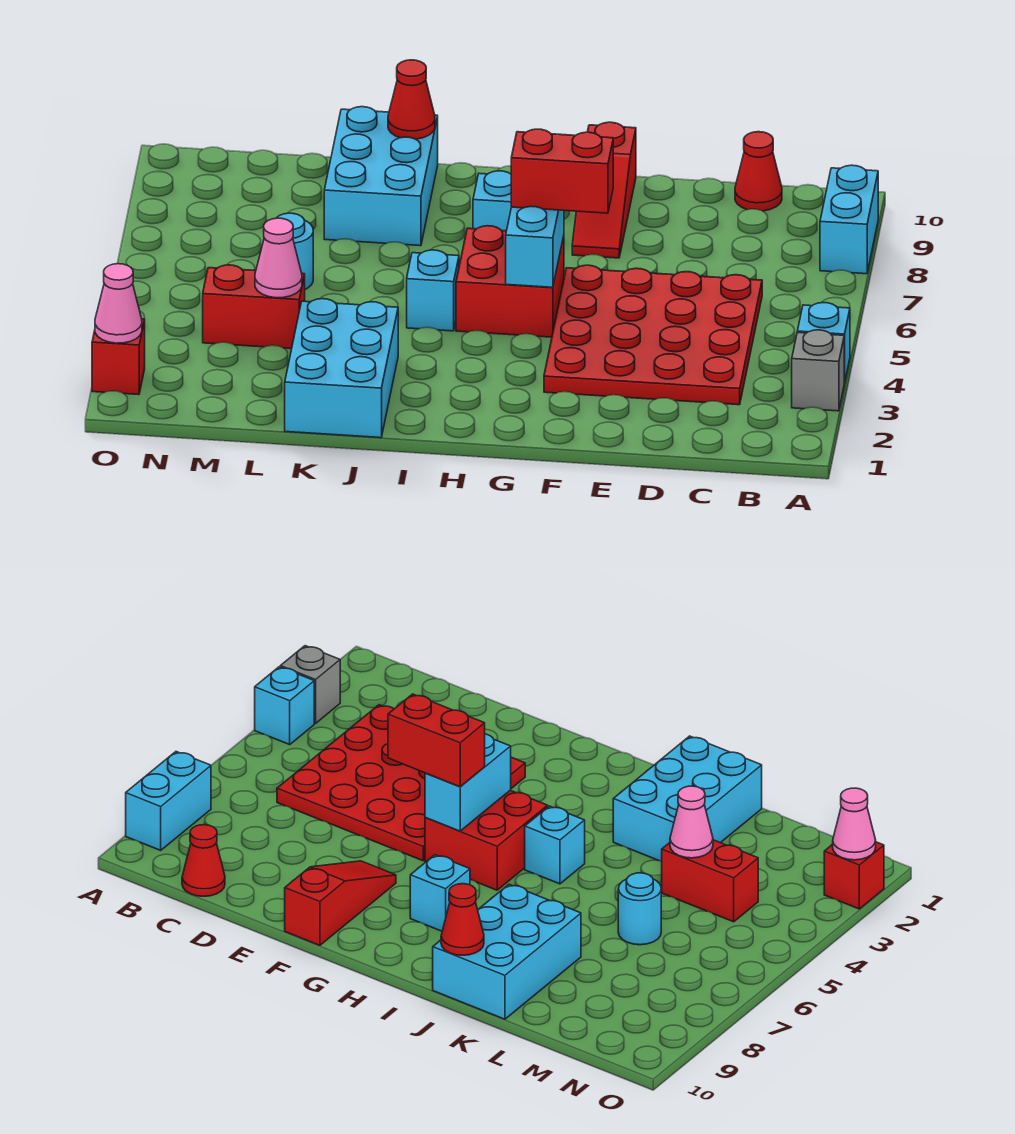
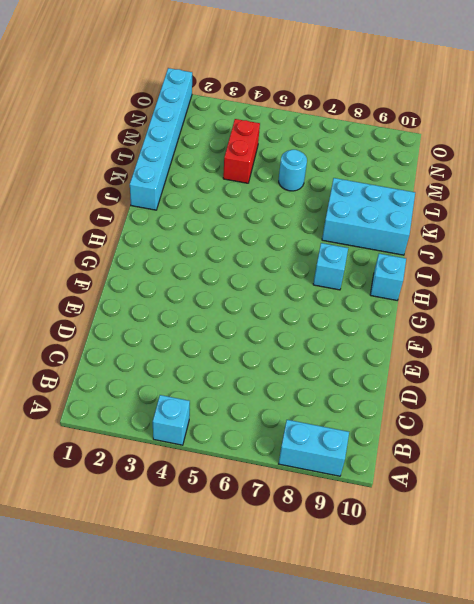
cyan brick H10 level 1 -> cyan brick I5 level 1
cyan brick J1:O1 level 1 -> cyan brick J1:K3 level 1
none -> grey brick A3 level 1
none -> red plate C3:F6 level 1
none -> red cone C10 level 1

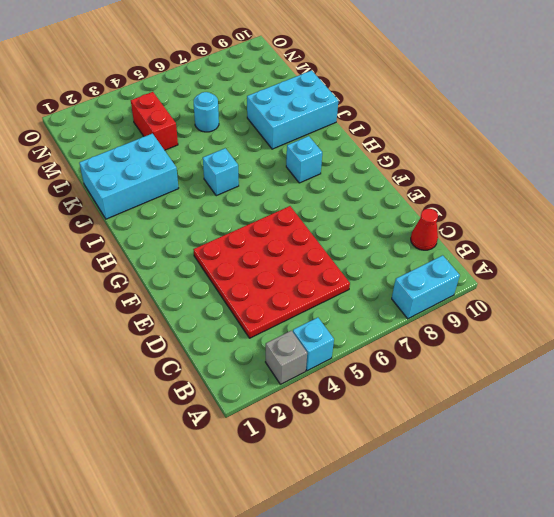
none -> red slope F8:F10 level 1 top 10
none -> red brick G5:H6 level 1
none -> red brick O2 level 1

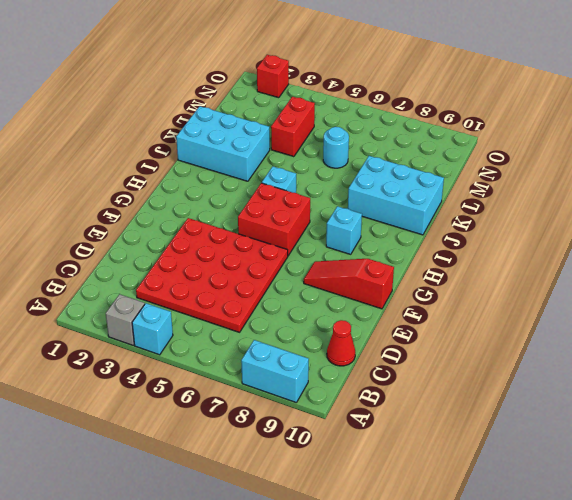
none -> cyan brick G5:G6 level 2
none -> red cone J10 level 2
none -> pink cone L4 level 2

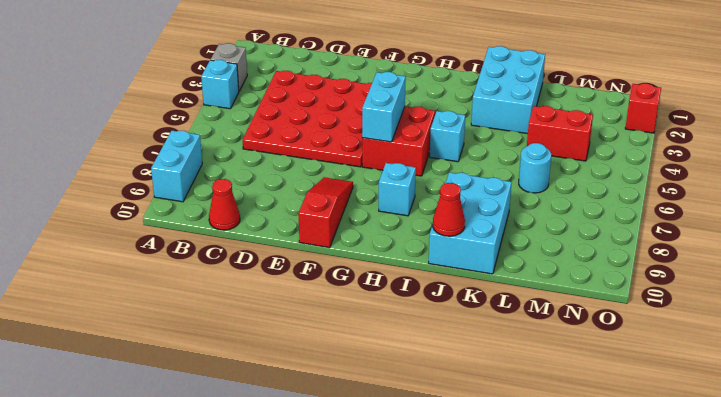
none -> pink cone L4 level 2
none -> pink cone O2 level 2
none -> red brick F6:G6 level 3

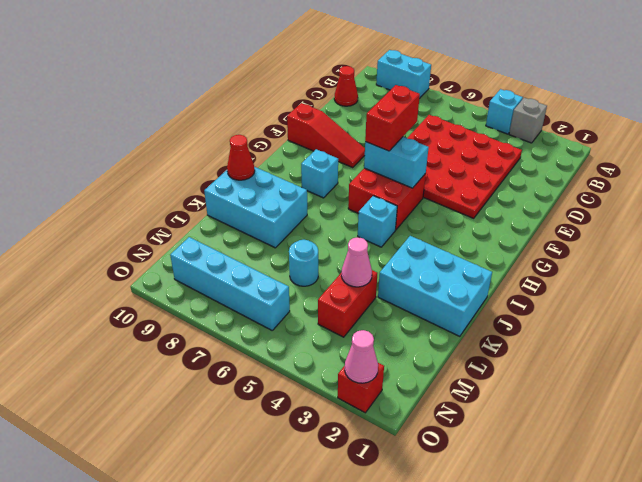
cyan brick N6:N9 level 1 -> none

